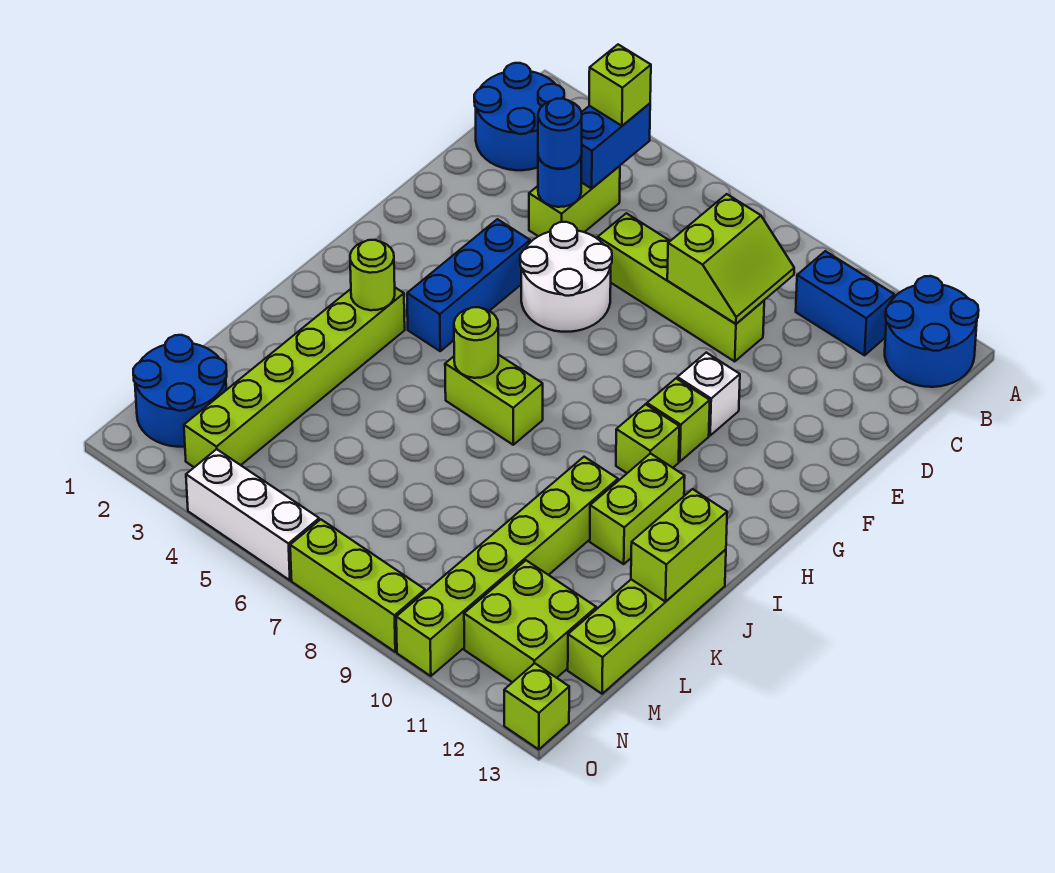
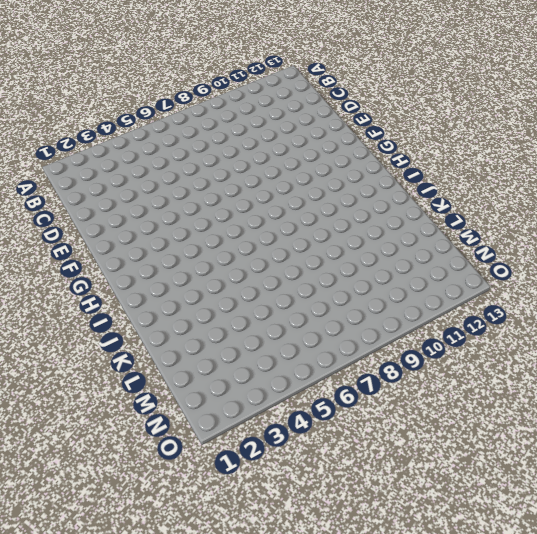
none -> blue round brick A12:B13 level 1
none -> blue round brick B1:C2 level 1
none -> blue brick B10:B11 level 1

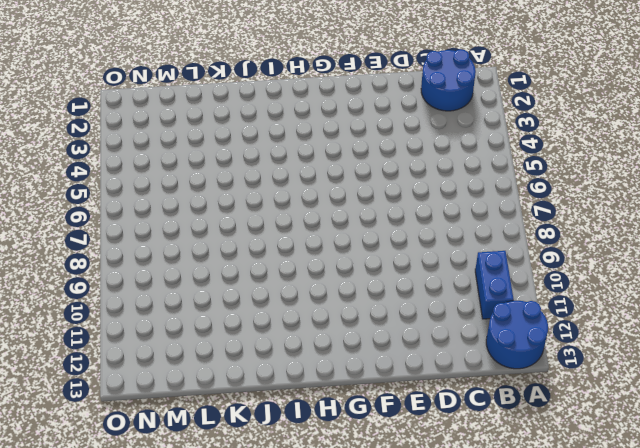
none -> lime brick C4:D4 level 1
none -> lime brick D6:D9 level 1
none -> white round brick E5:F6 level 1

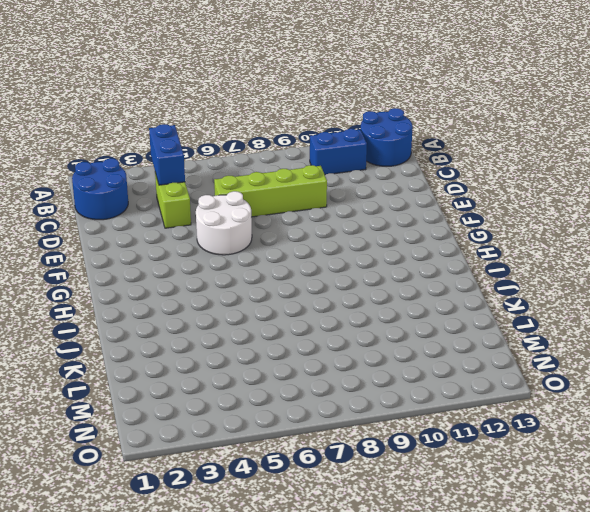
none -> blue brick F4:H4 level 1
none -> white brick F10 level 1
none -> lime brick G10 level 1

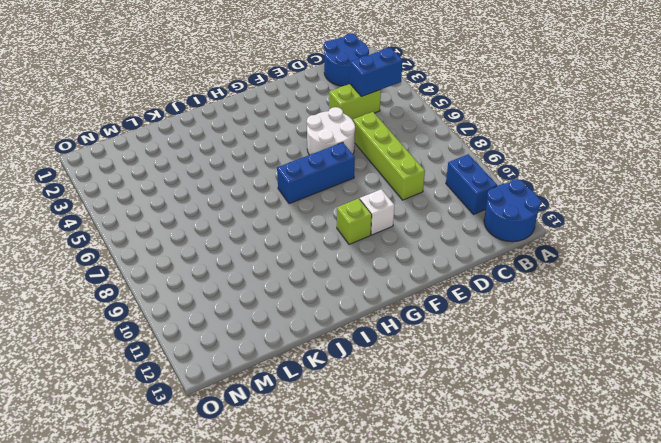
blue brick F7:H7 level 1 -> blue brick F4:H4 level 1
none -> lime brick H10 level 1
none -> lime brick I3:N3 level 1
none -> lime brick I6:I7 level 1

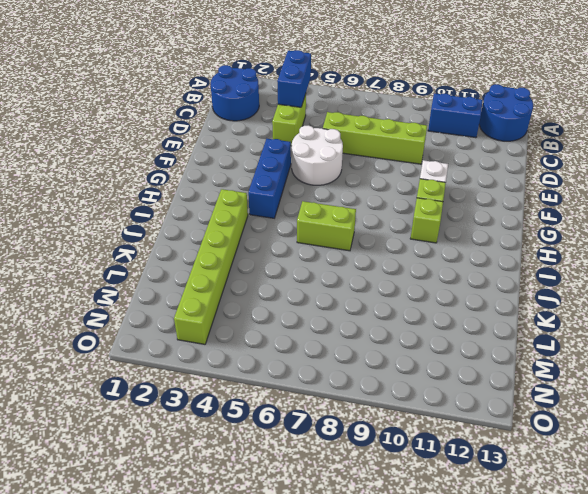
none -> lime brick I11:J11 level 1
none -> lime brick J10:O10 level 1
none -> lime brick J13:M13 level 1

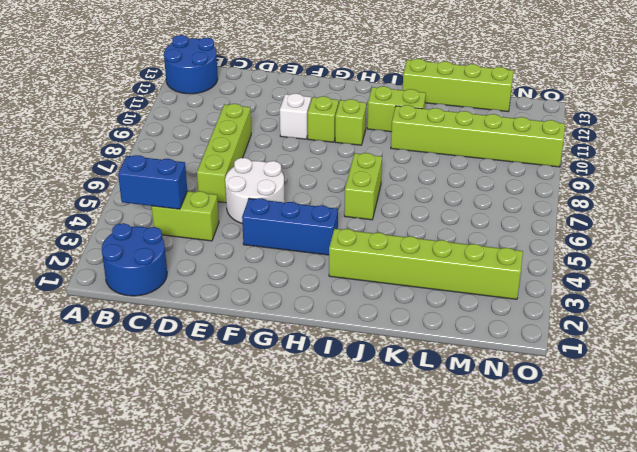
none -> blue brick B10:B11 level 1
none -> blue round brick M1:N2 level 1
none -> lime brick M11:N12 level 1

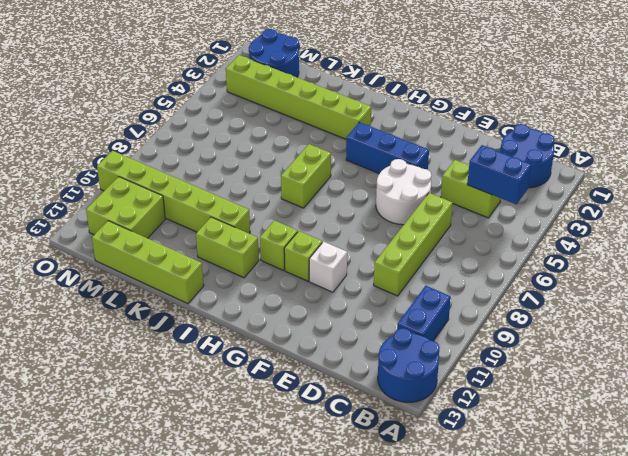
none -> white brick O4:O6 level 1
none -> lime brick O7:O9 level 1
none -> lime brick O13 level 1

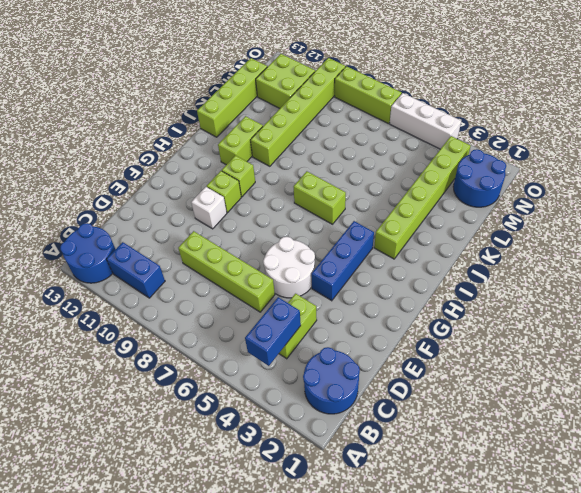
none -> lime brick O13 level 1
none -> lime slope C8:D9 level 2 top 8
none -> blue round brick D4 level 2

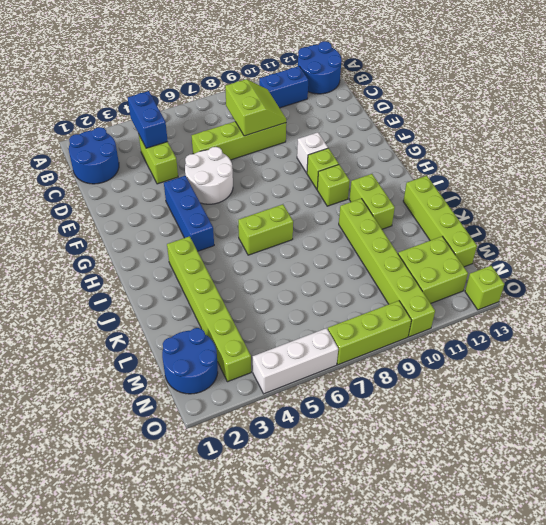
none -> blue round brick D4 level 2
none -> lime round brick I3 level 2
none -> lime round brick I6 level 2

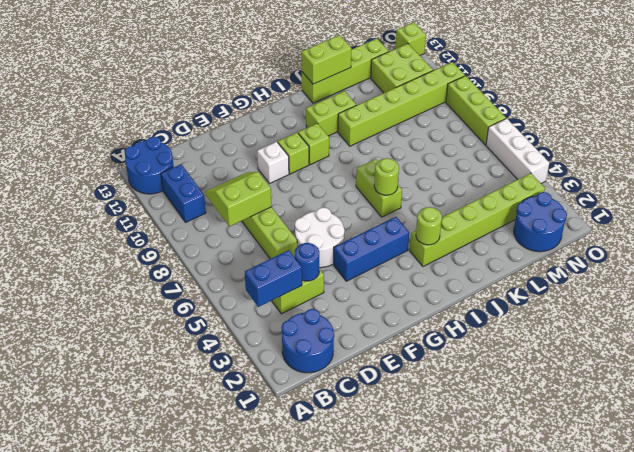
none -> lime brick B4 level 3
none -> blue round brick D4 level 3

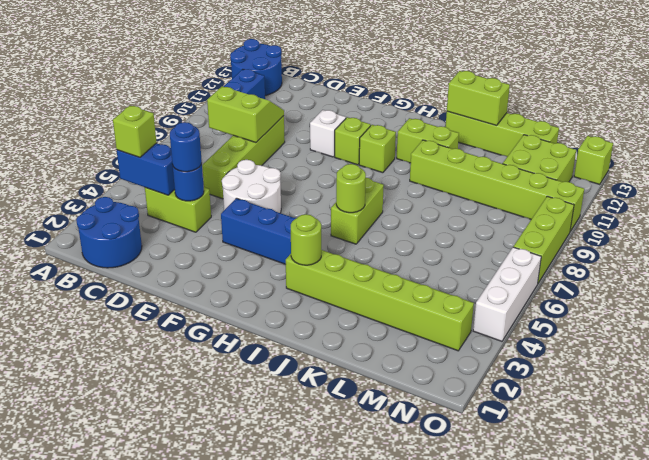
none -> blue round brick M1:N2 level 1

